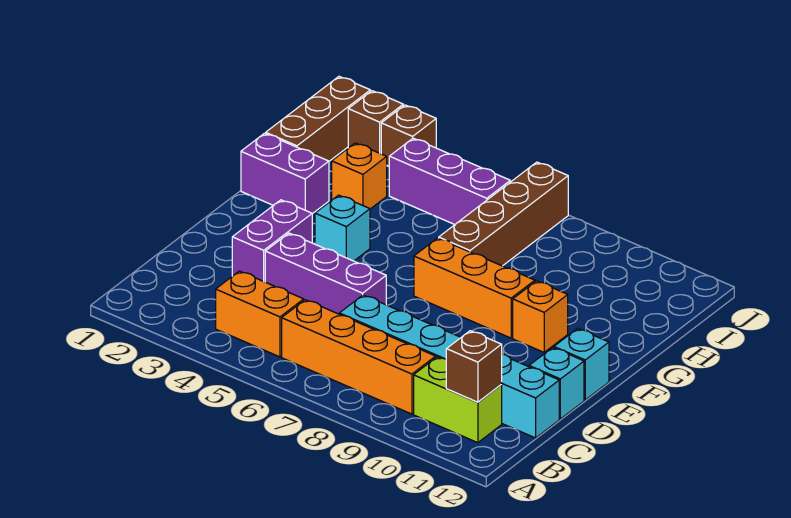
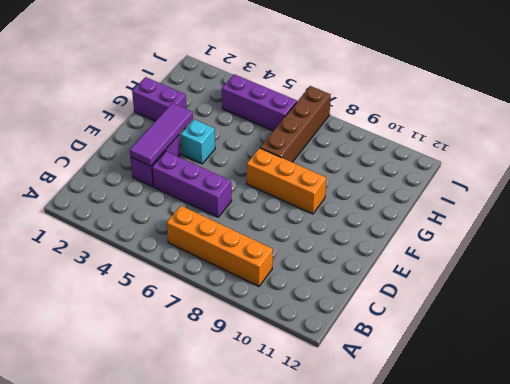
purple tile D3:F3 level 2 -> none
none -> orange brick B4:B5 level 1
none -> lime brick B10:B11 level 1
none -> cyan brick C7:C12 level 1

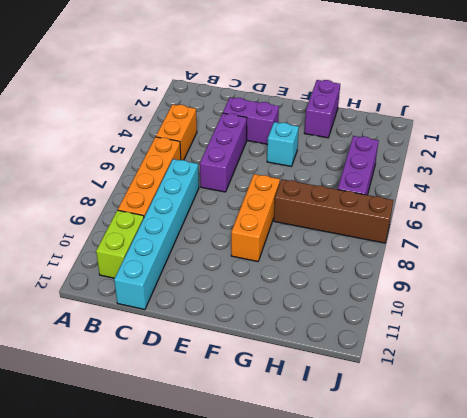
none -> cyan brick D12 level 1
none -> cyan brick E12 level 1
none -> orange brick F10 level 1

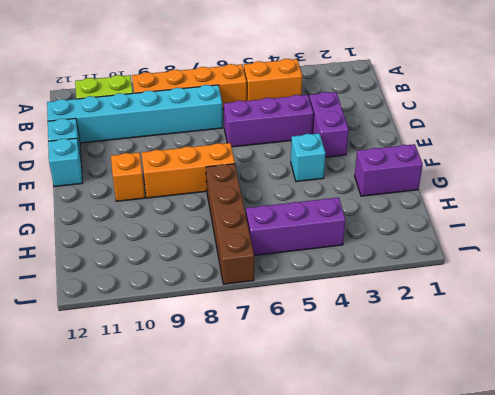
none -> brown brick H1:J1 level 1
none -> orange brick H3 level 1
none -> brown brick J2 level 1

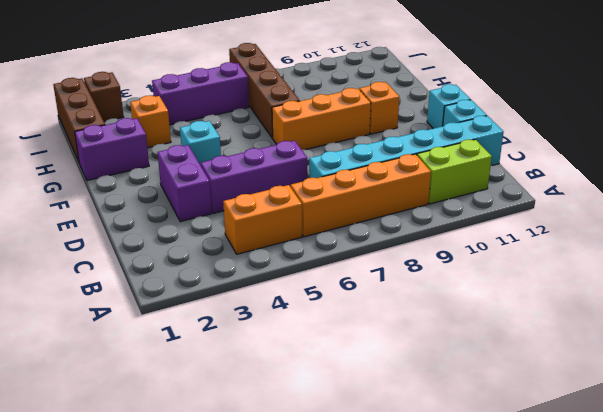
none -> brown brick J3 level 1
none -> brown brick B11 level 2

